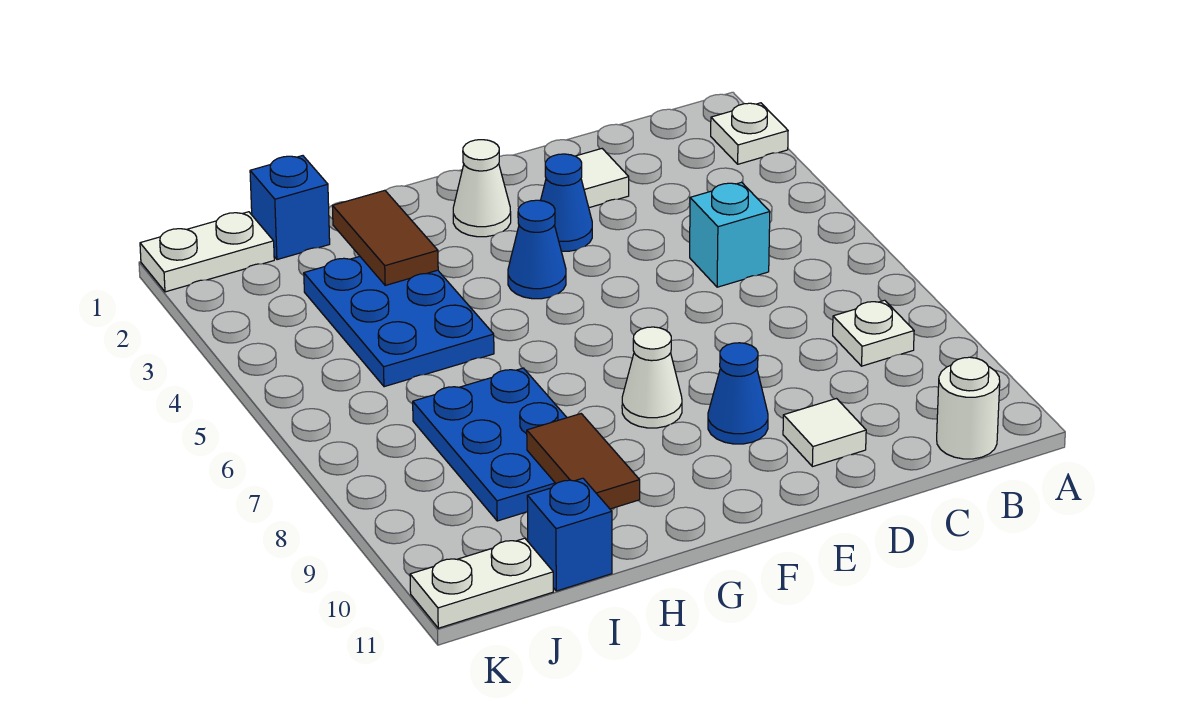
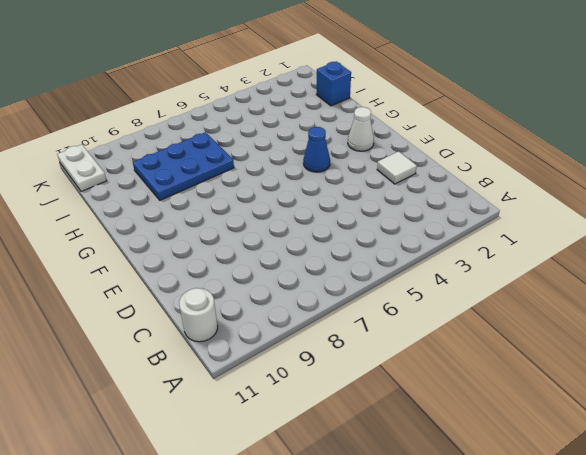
none -> white plate A2 level 1
none -> white plate B8 level 1
none -> cyan brick C5 level 1

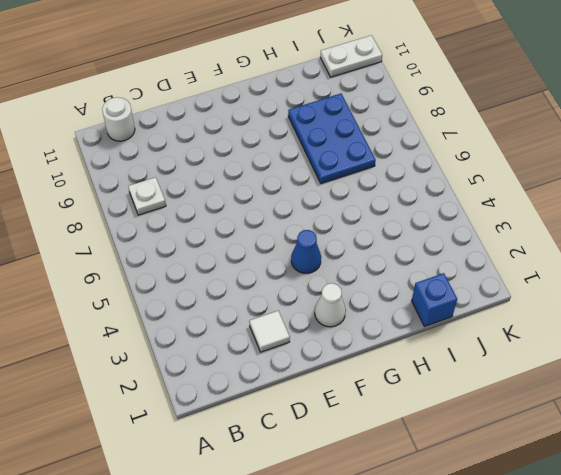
none -> white plate A2 level 1
none -> cyan brick C5 level 1
none -> white tile D10 level 1

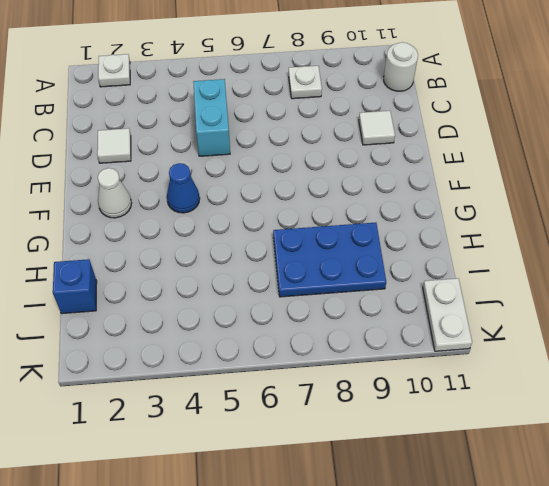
cyan brick C5:D5 level 1 -> cyan brick C5 level 1
none -> blue cone E3 level 1
none -> blue cone E9 level 1
none -> white cone F8 level 1

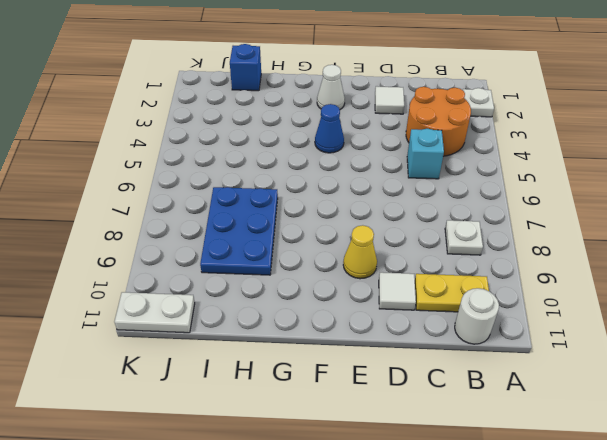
orange round brick B3:C4 level 1 -> none
yellow plate B10:C10 level 1 -> none
yellow cone E9 level 1 -> blue cone E9 level 1
none -> blue cone E3 level 1
none -> white cone F8 level 1
none -> blue plate H3:I5 level 1

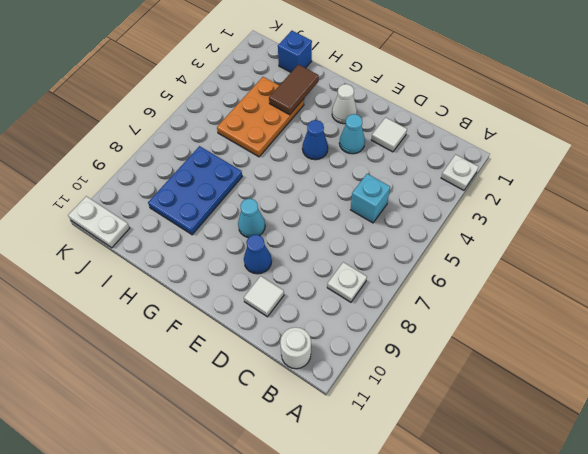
cyan cone E3 level 1 -> blue cone E3 level 1
cyan cone F8 level 1 -> white cone F8 level 1
orange plate H3:I5 level 1 -> blue plate H3:I5 level 1
none -> blue brick I11 level 1
none -> white plate J1:K1 level 1
none -> brown tile H9:H10 level 2

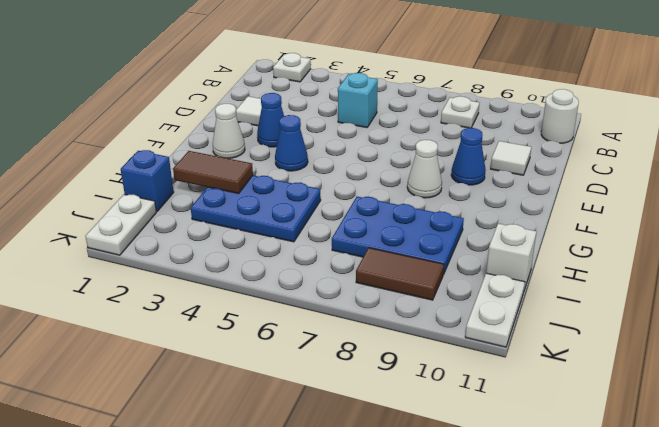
white brick I11 level 1 -> blue brick I11 level 1
brown tile J8:J9 level 1 -> brown tile H9:H10 level 2

